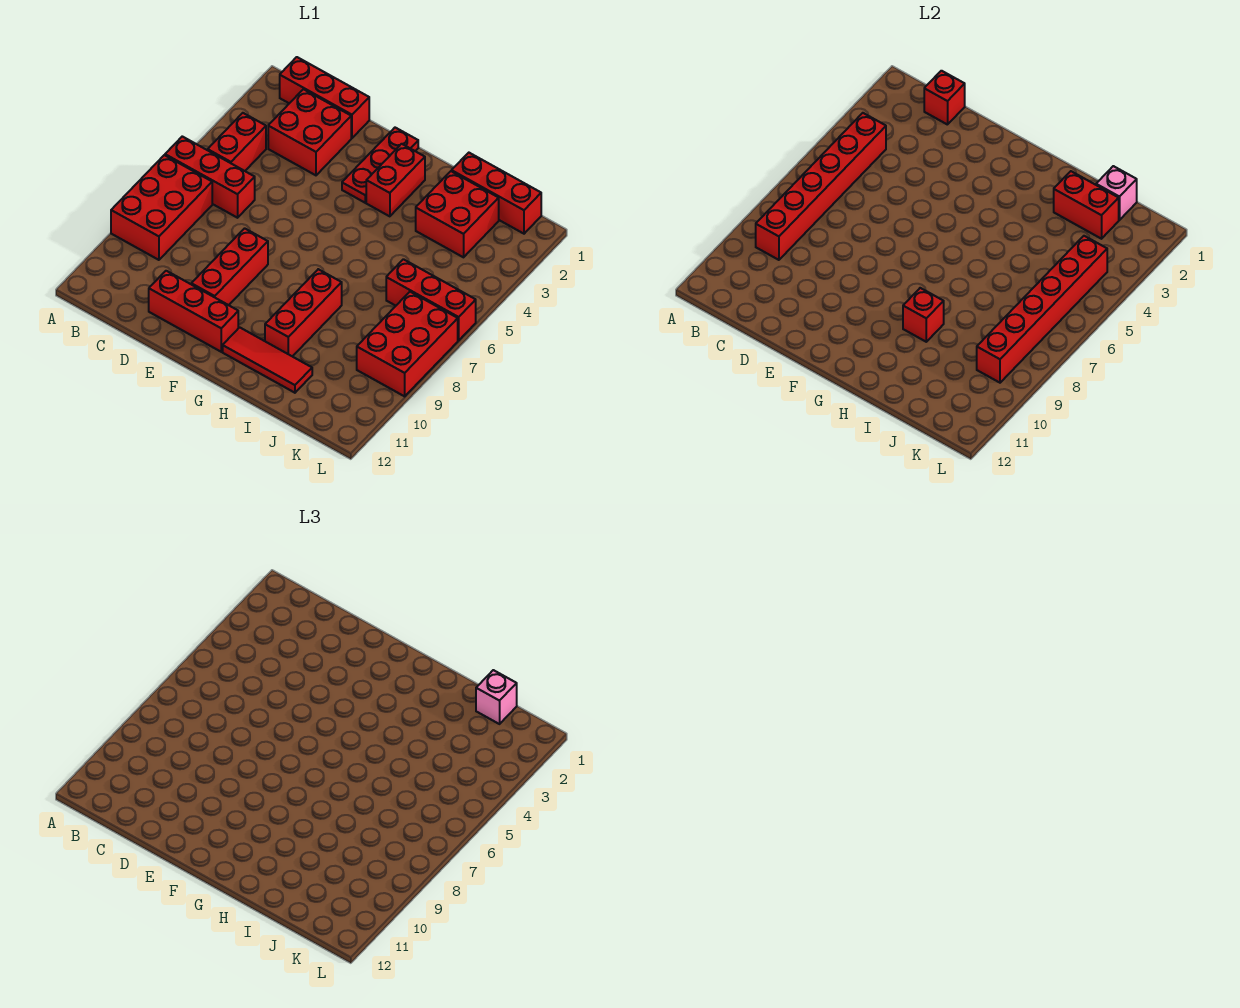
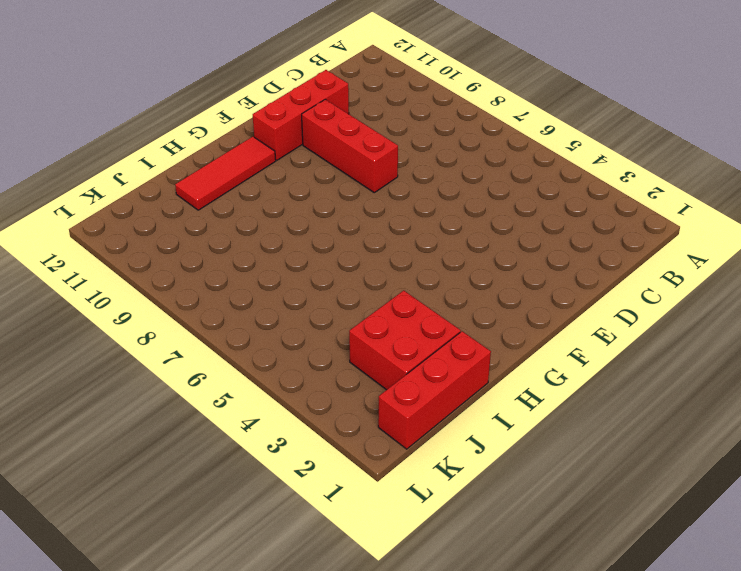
none -> red brick A6:C6 level 1
none -> red brick A7:B9 level 1
none -> red brick B1:D1 level 1

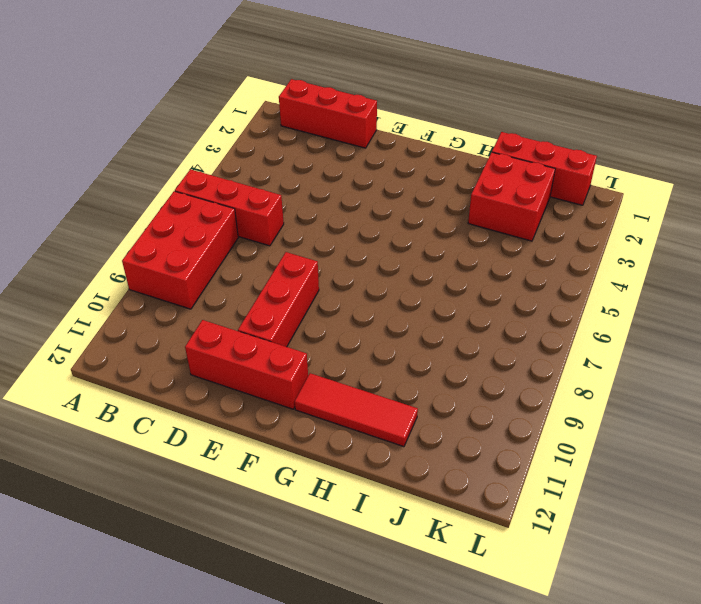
none -> red brick B4:B5 level 1
none -> red brick C2:D3 level 1
none -> red plate F1:F3 level 1

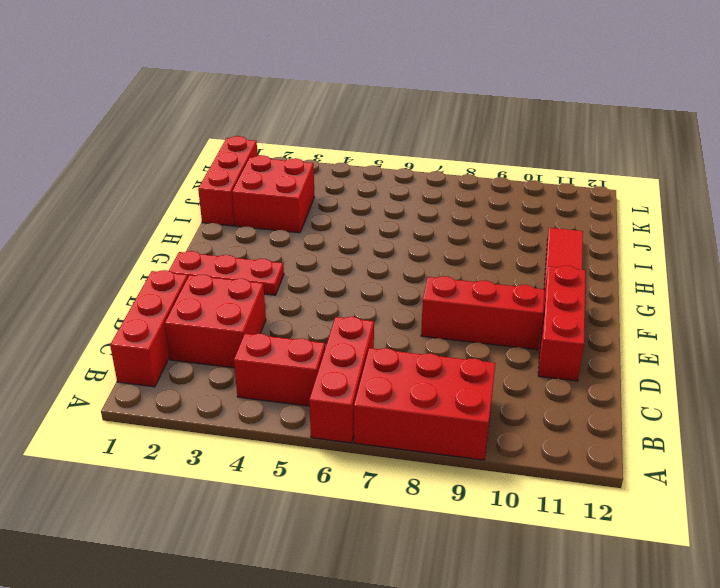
none -> red brick G2:G3 level 1
none -> red brick H8:H10 level 1
none -> red brick J6:L6 level 1

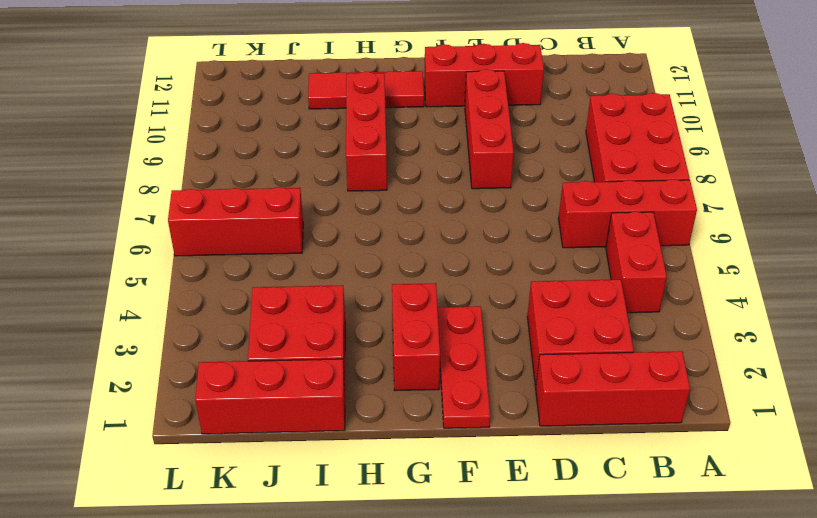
none -> red brick K7:L9 level 1
none -> red brick B4:B9 level 2
none -> red brick C1 level 2

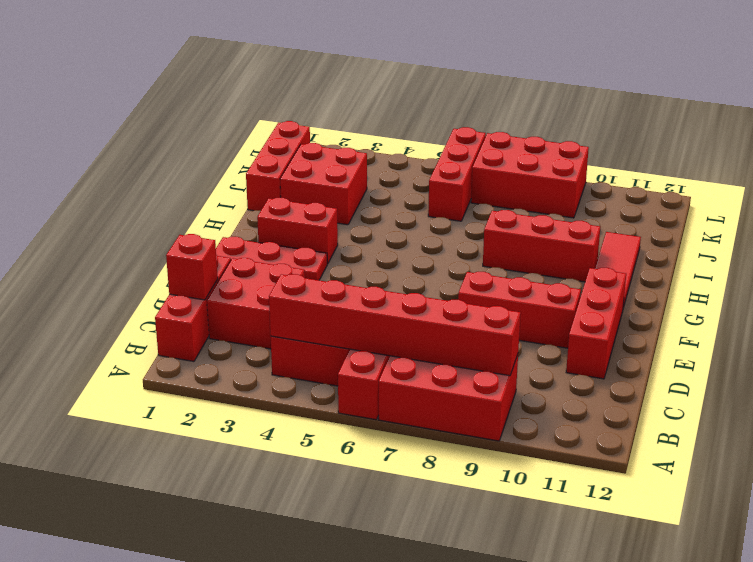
none -> red brick H9 level 2
none -> red brick I2:J2 level 2
none -> pink brick J1 level 2

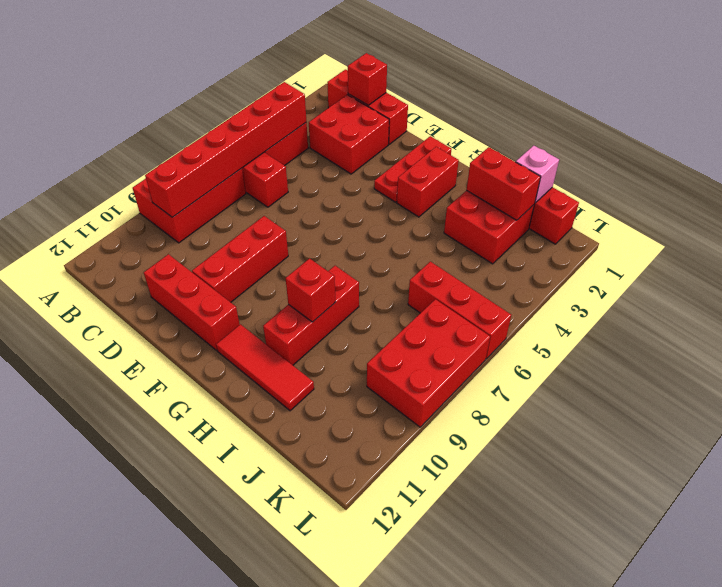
none -> red brick K4:K9 level 2
none -> pink brick J1 level 3

